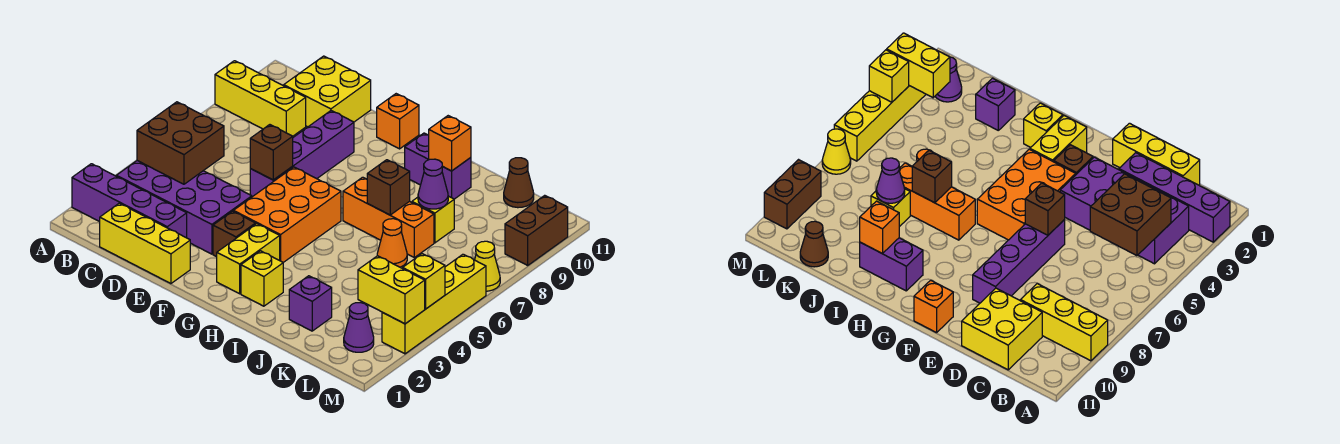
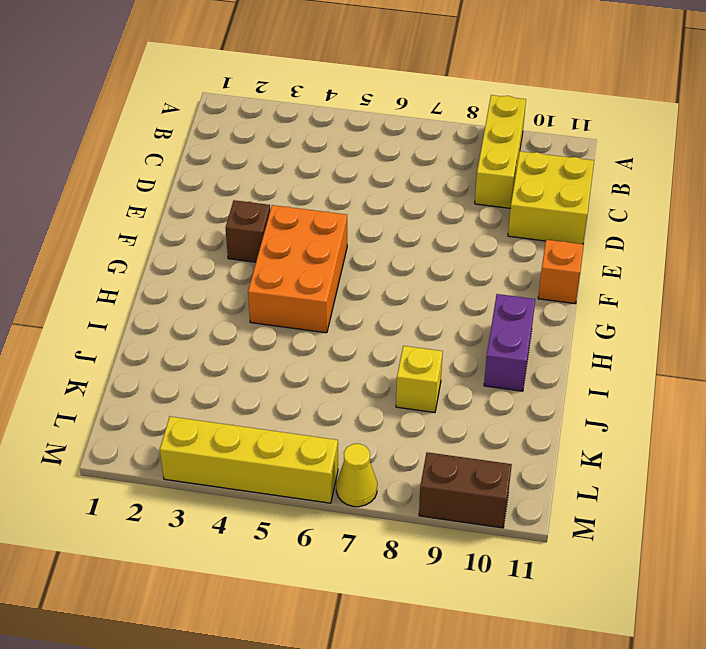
orange brick F4:H5 level 1 -> orange brick F4:G6 level 1
none -> purple brick A2:D2 level 1
none -> purple brick B3:E4 level 1
none -> yellow brick C1:E1 level 1

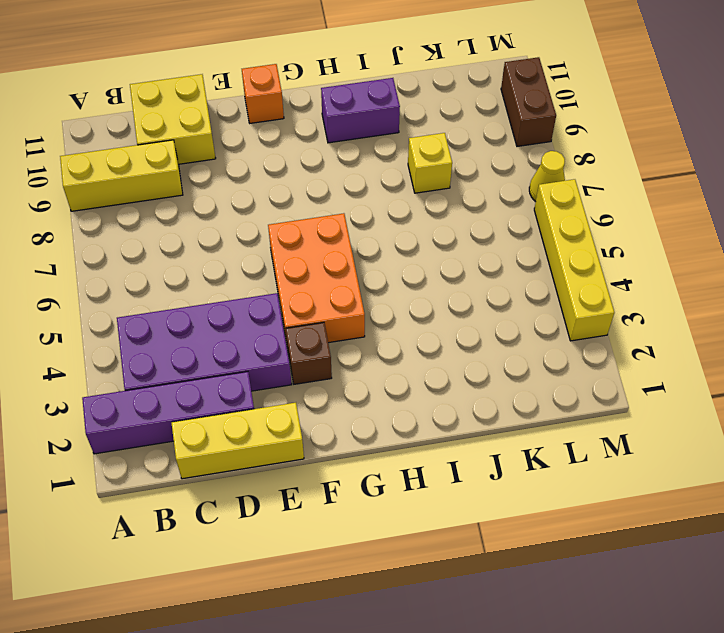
none -> purple brick E6:E9 level 1
none -> yellow brick G2:G3 level 1
none -> yellow brick H2 level 1

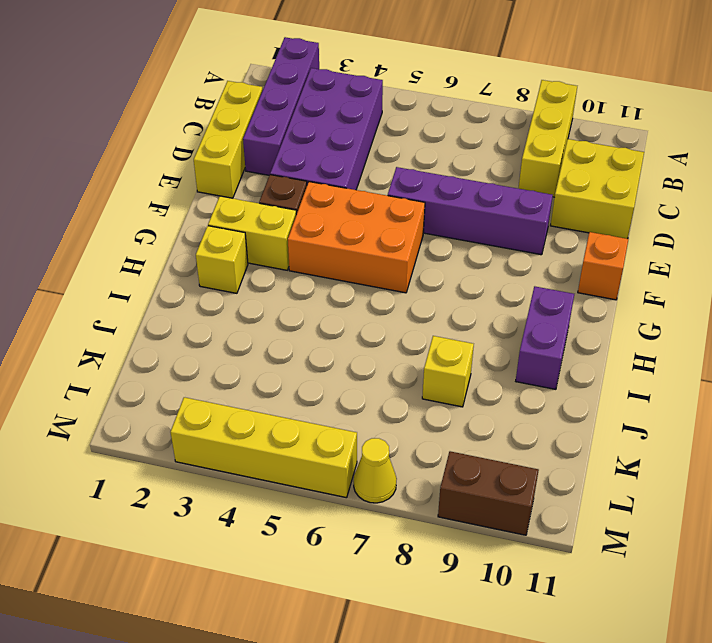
none -> orange brick H7:J7 level 1
none -> purple brick J2 level 1
none -> orange cone J6 level 1

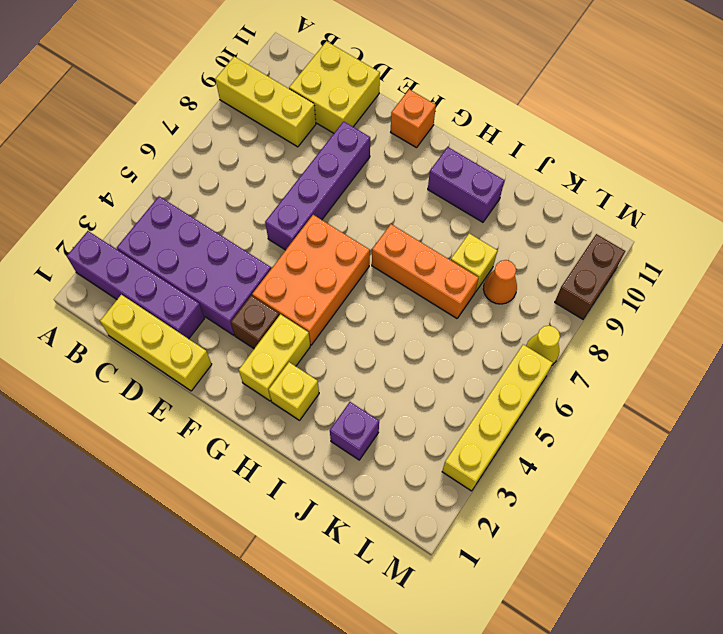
orange cone K8 level 1 -> orange cone J6 level 1
none -> brown cone K11 level 1
none -> purple cone L2 level 1
none -> brown brick B4:C5 level 2

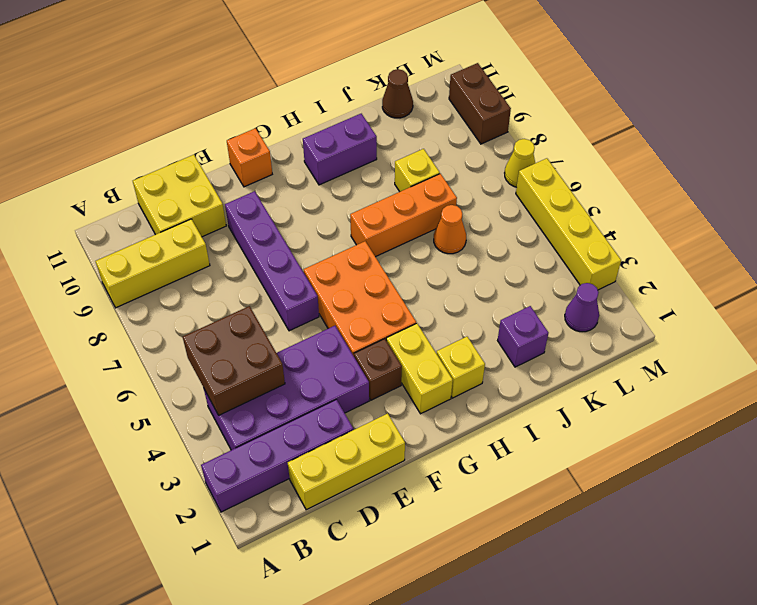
none -> brown brick E6 level 2
none -> brown brick I7 level 2
none -> orange brick I10 level 2

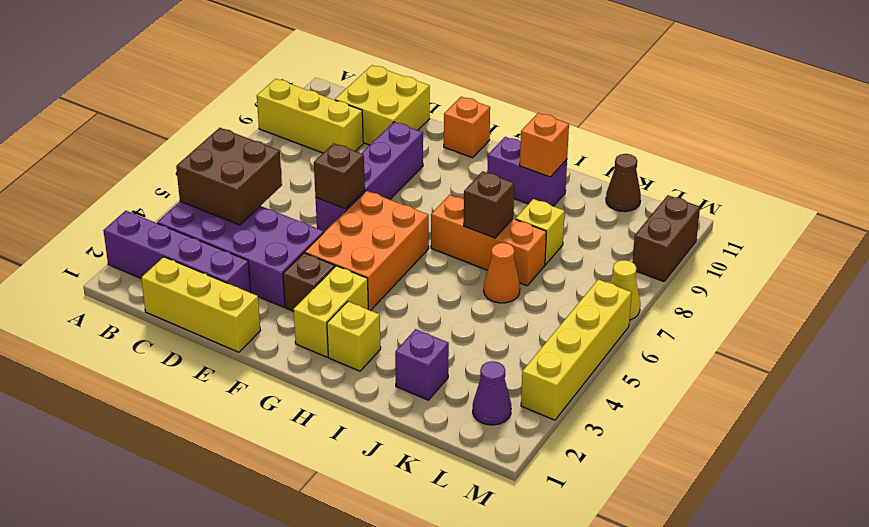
none -> purple cone J8 level 2
none -> yellow brick L3:M3 level 2
none -> yellow brick M4 level 2

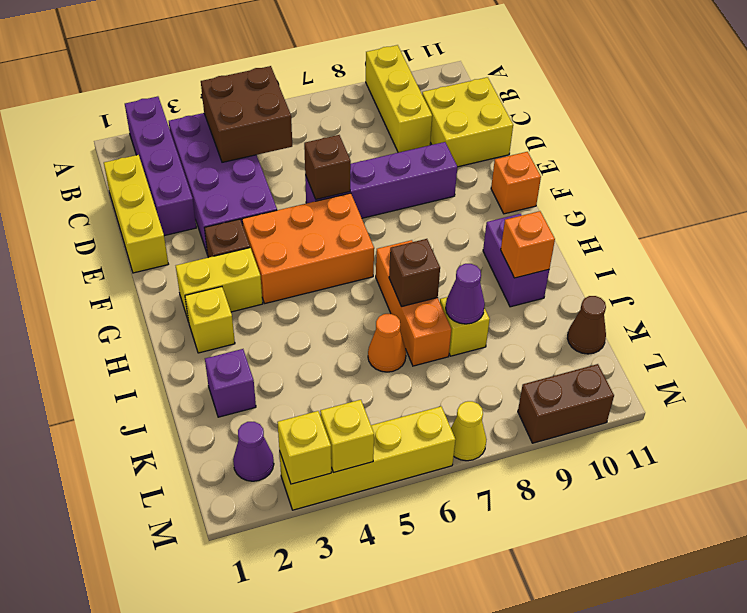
yellow brick M3 level 2 -> yellow brick L3:M3 level 2

